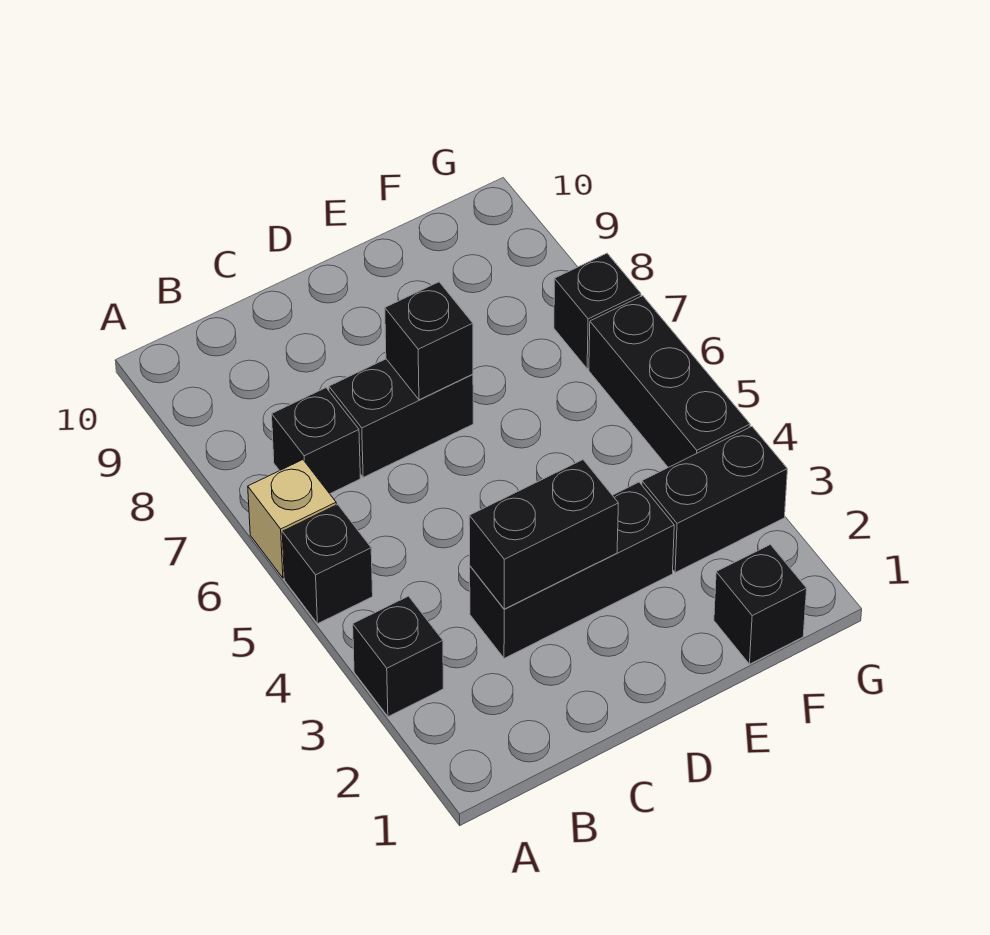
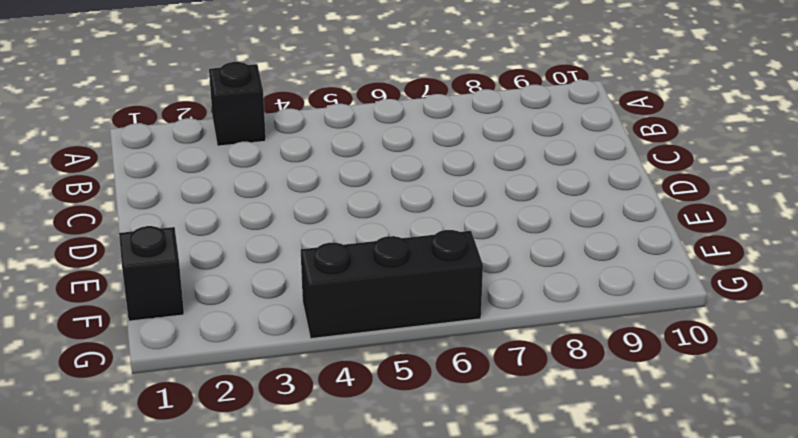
none -> black brick A5 level 1
none -> tan brick A6 level 1
none -> black brick B7 level 1

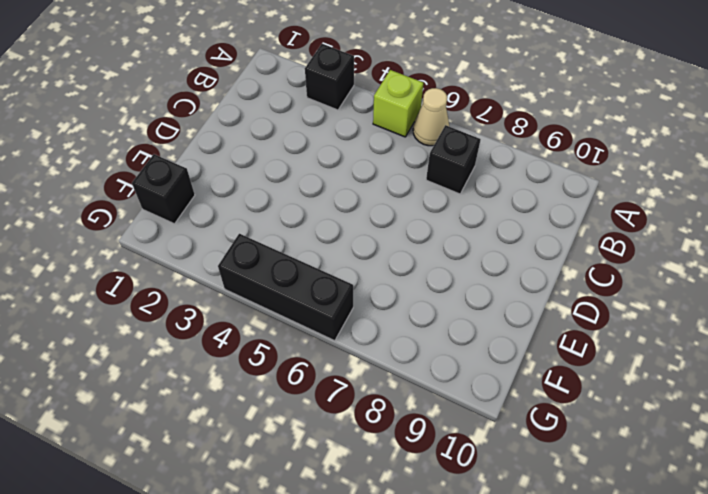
lime brick A5 level 1 -> black brick A5 level 1
tan cone A6 level 1 -> tan brick A6 level 1
none -> black brick C3:E3 level 1
none -> black brick C7:D7 level 1
none -> black brick F3:G3 level 1

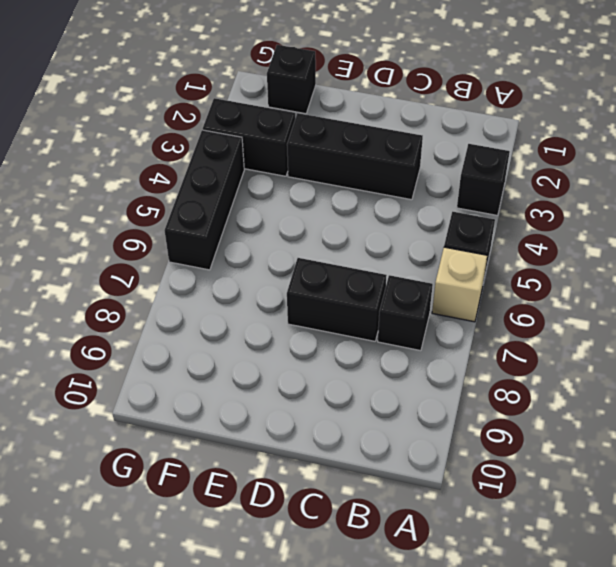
none -> black brick G7 level 1
none -> black brick C3:D3 level 2
none -> black brick D7 level 2

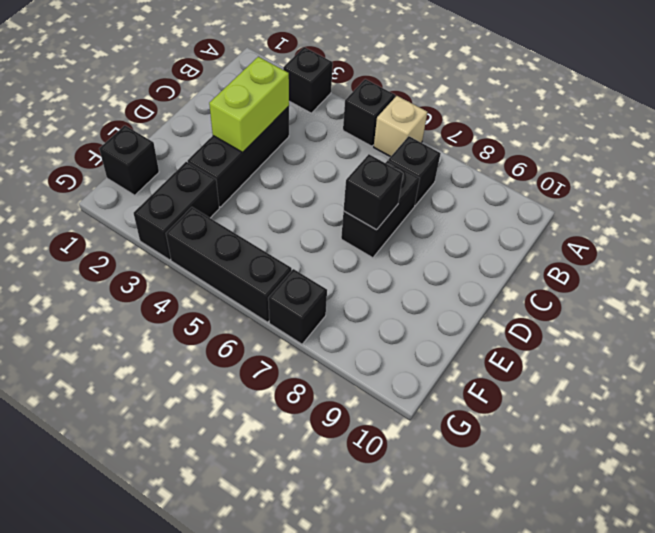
lime brick C3:D3 level 2 -> black brick C3:D3 level 2

